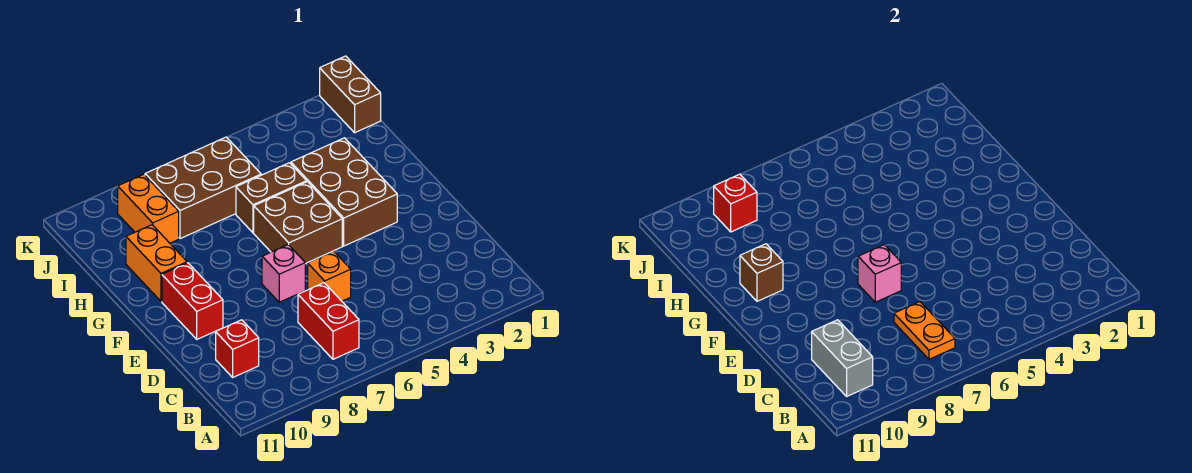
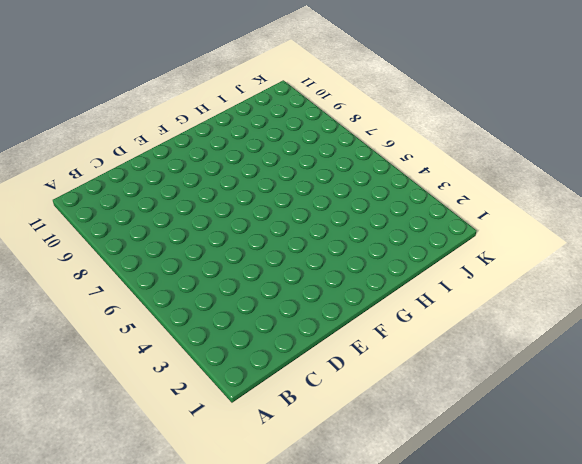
none -> red brick B7:C7 level 1
none -> red brick C10 level 1
none -> orange brick D6 level 1

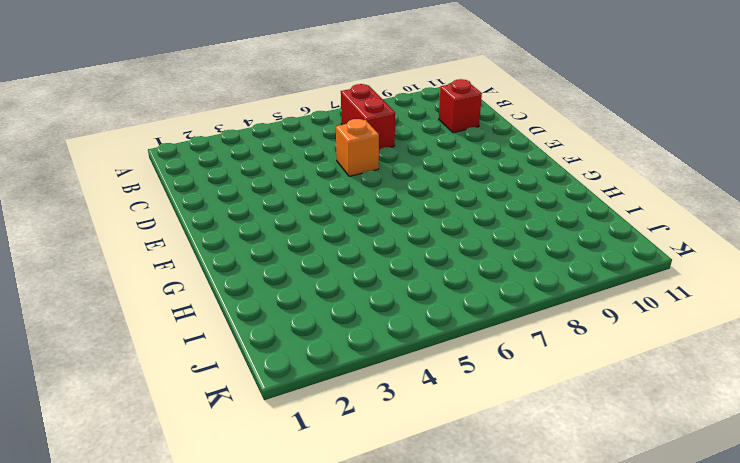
none -> pink brick E7 level 1
none -> red brick E10:F10 level 1
none -> brown brick F3:H4 level 1

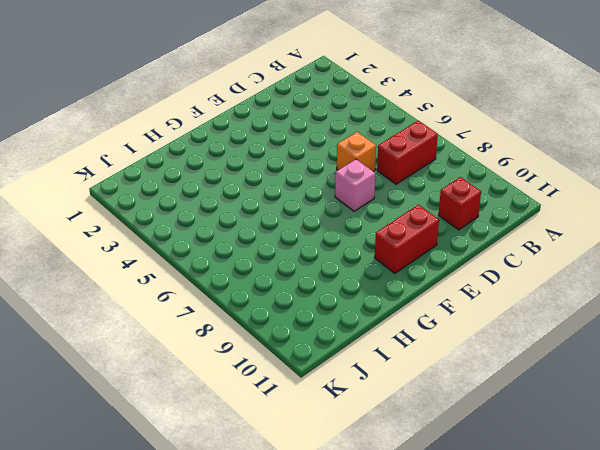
none -> brown brick F3:H4 level 1
none -> brown brick F5:G6 level 1
none -> orange brick G10:H10 level 1

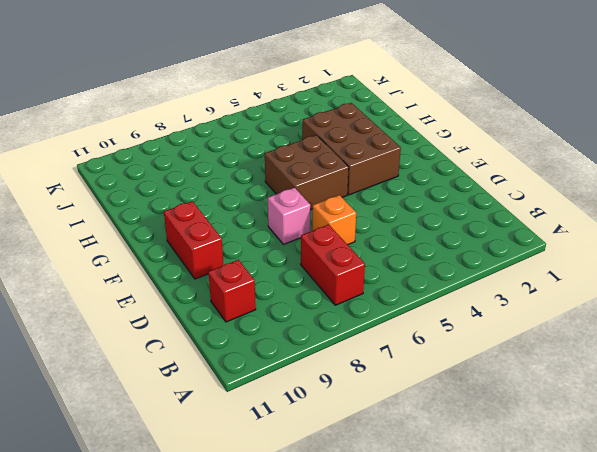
none -> orange brick G10:H10 level 1
none -> brown brick H5:H6 level 1
none -> brown brick I6:J8 level 1

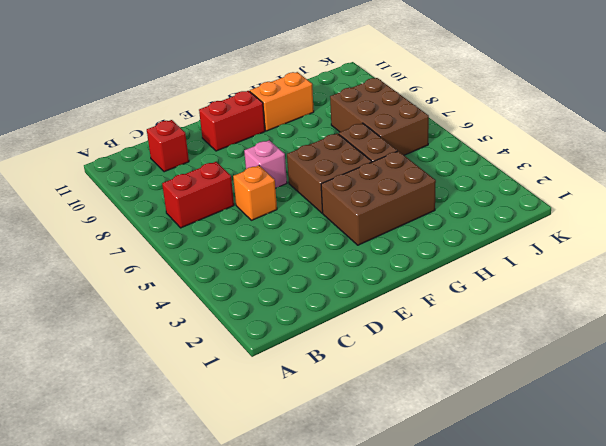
none -> orange brick I9:J9 level 1
none -> brown brick J1:K1 level 1
none -> orange plate B7:C7 level 2

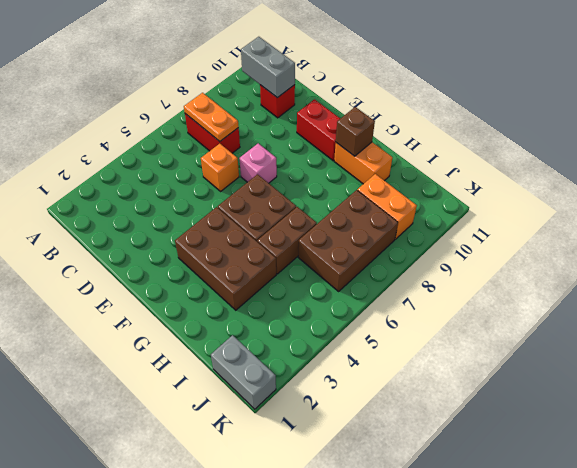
grey brick J1:K1 level 1 -> brown brick J1:K1 level 1
none -> pink brick E7 level 2
none -> red brick J9 level 2

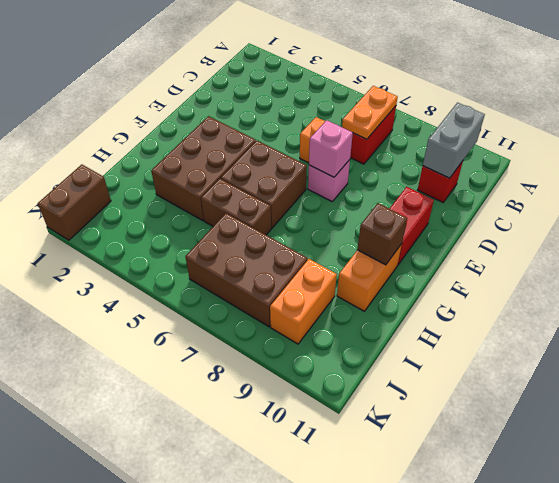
none -> red brick J9 level 2

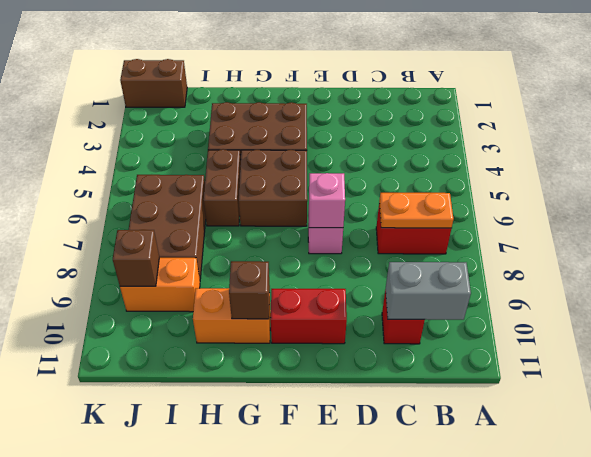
brown brick J9 level 2 -> red brick J9 level 2
none -> orange brick D6 level 1

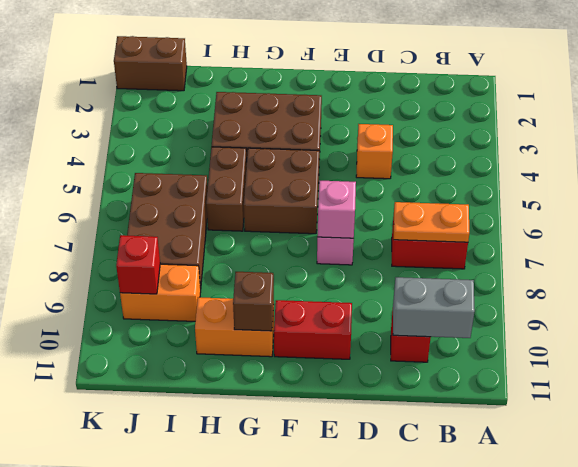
orange brick D4 level 1 -> orange brick D6 level 1

